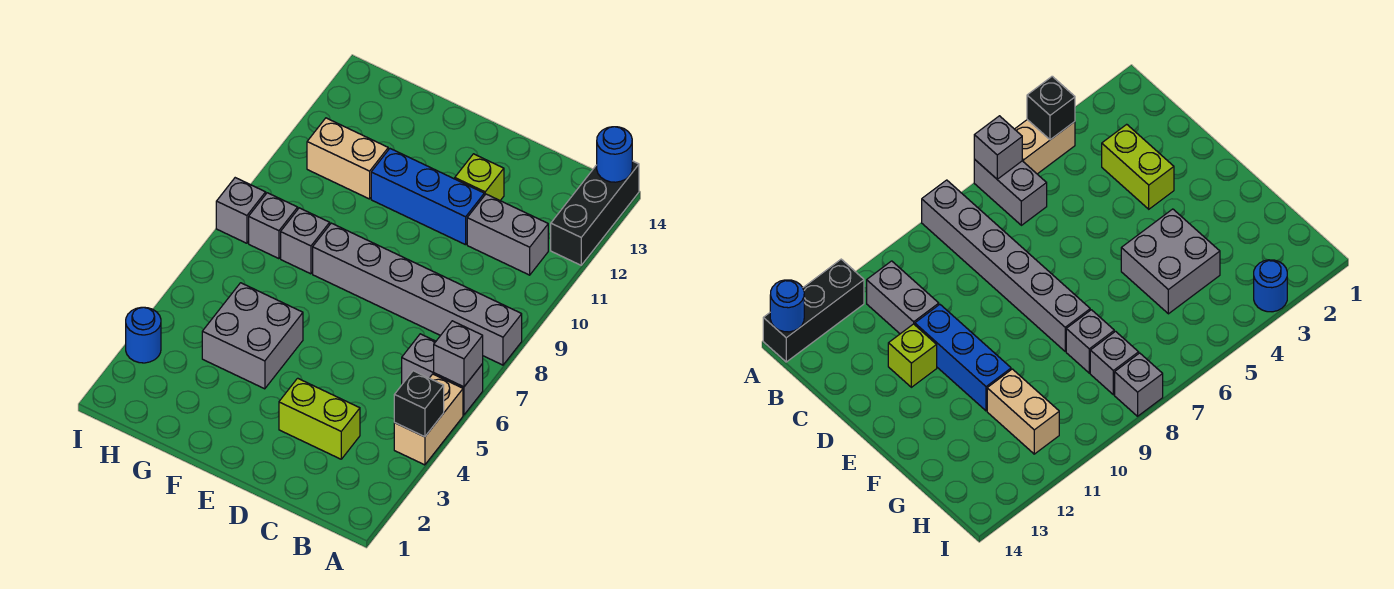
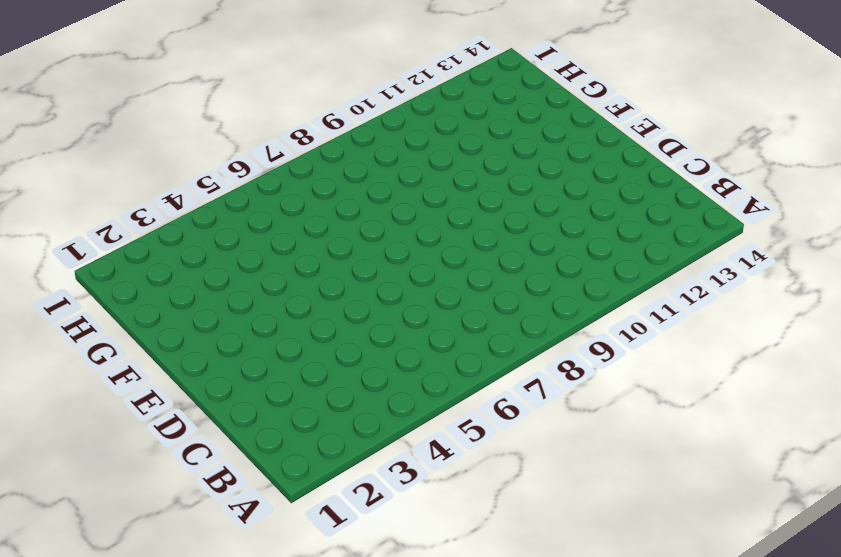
none -> tan brick A4:A5 level 1
none -> grey brick A6:B6 level 1
none -> grey brick A8:F8 level 1

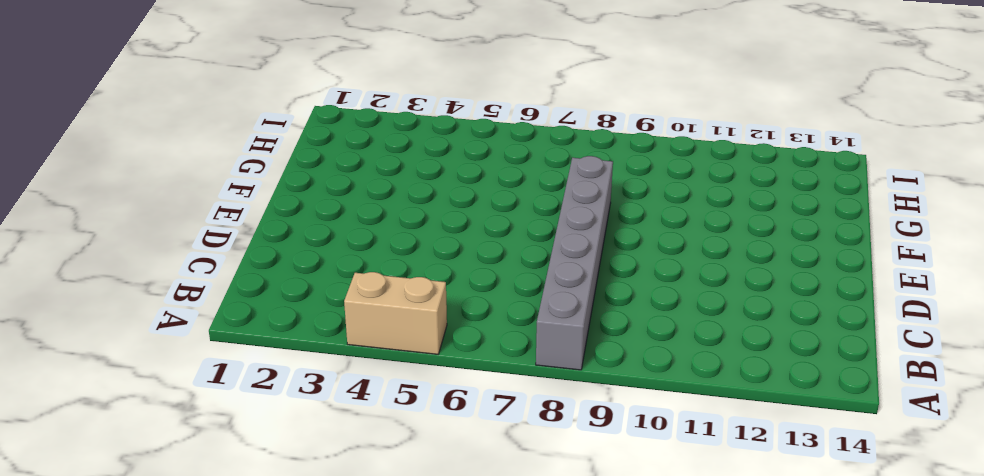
none -> grey brick A6:B6 level 1
none -> black brick A12:A14 level 1
none -> grey brick B11:C11 level 1

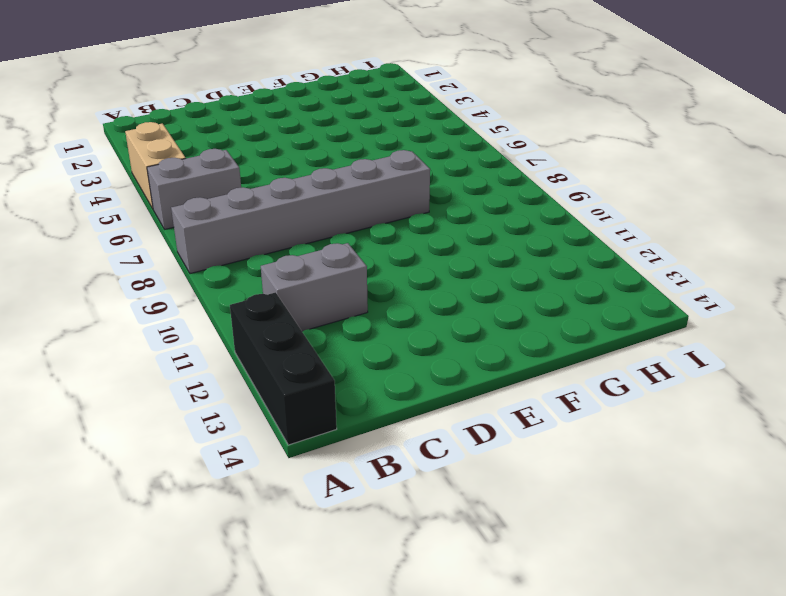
none -> lime brick C3:D3 level 1
none -> blue brick D11:F11 level 1
none -> lime brick D12 level 1

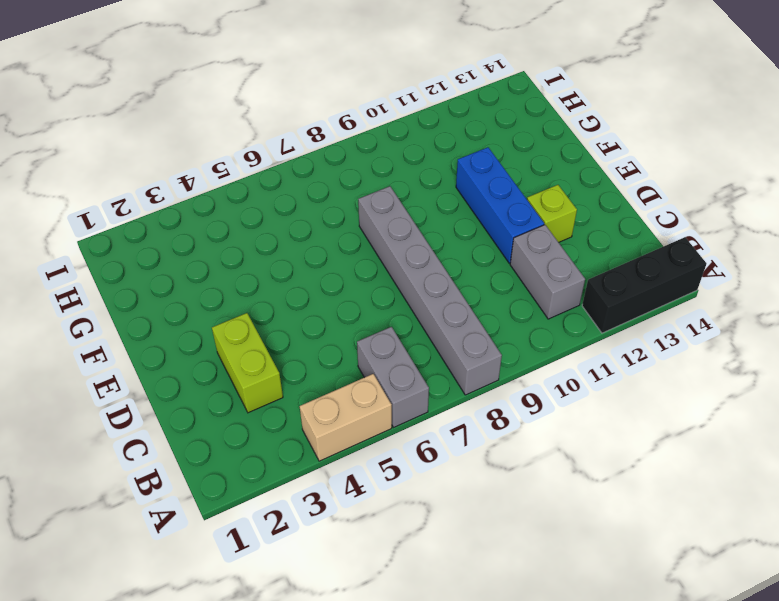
none -> grey brick F4:G5 level 1
none -> grey brick G8 level 1
none -> tan brick G11:H11 level 1

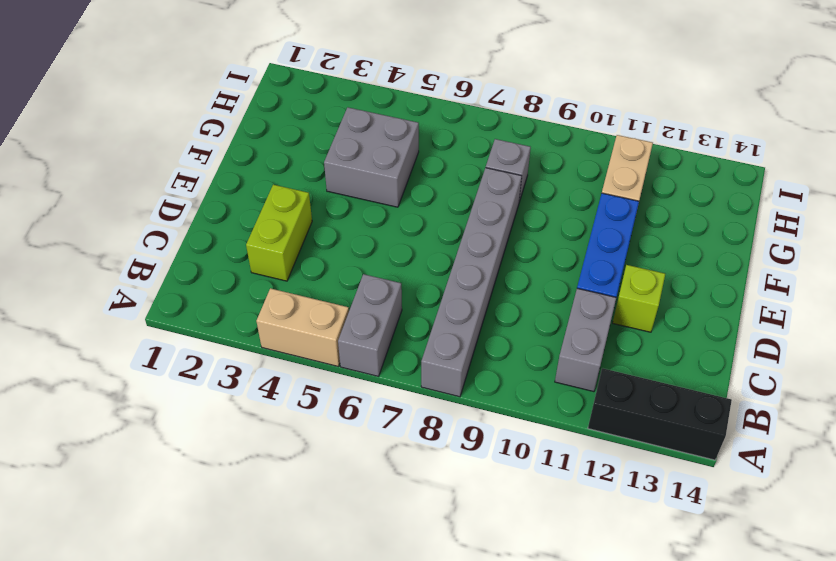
none -> grey brick H8 level 1
none -> blue round brick I3 level 1
none -> grey brick I8 level 1

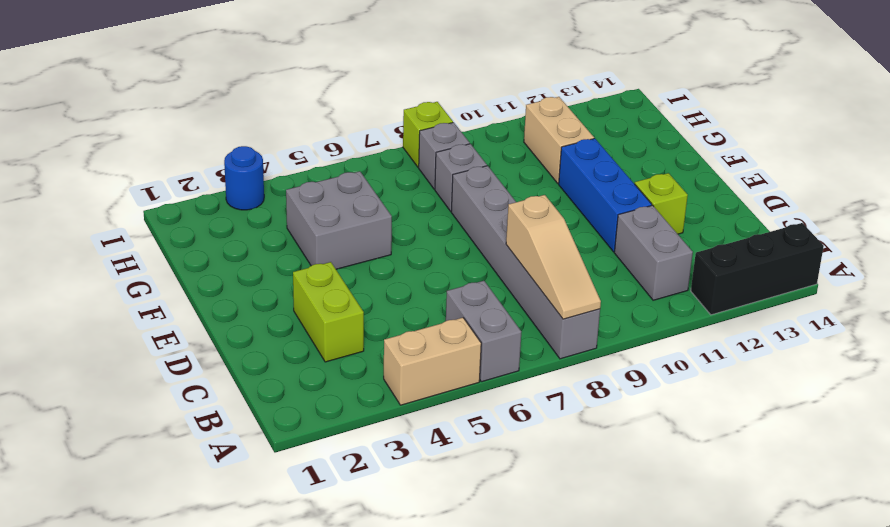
tan slope A8:C8 level 2 top C -> none
lime brick I8 level 1 -> grey brick I8 level 1
none -> black brick A4 level 2
none -> grey brick A6 level 2
none -> blue round brick A14 level 2

